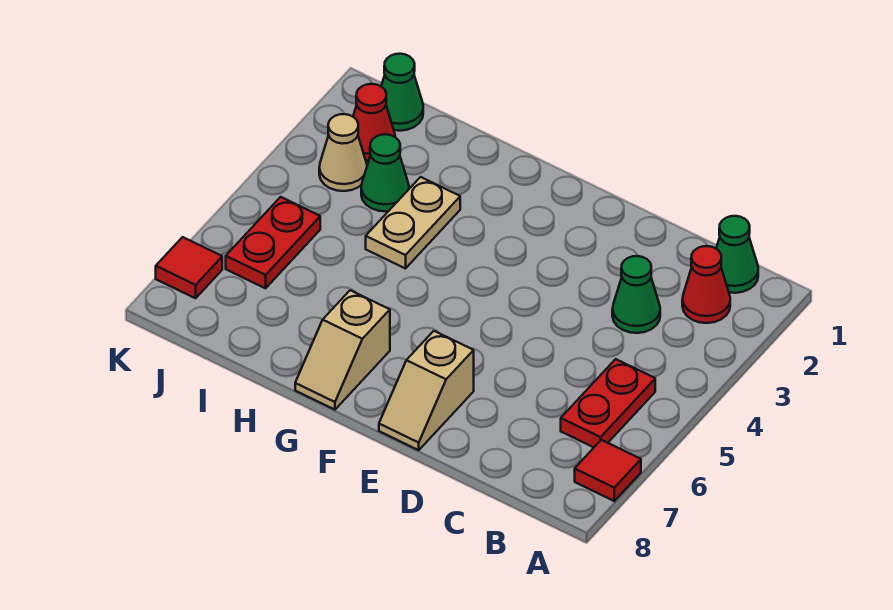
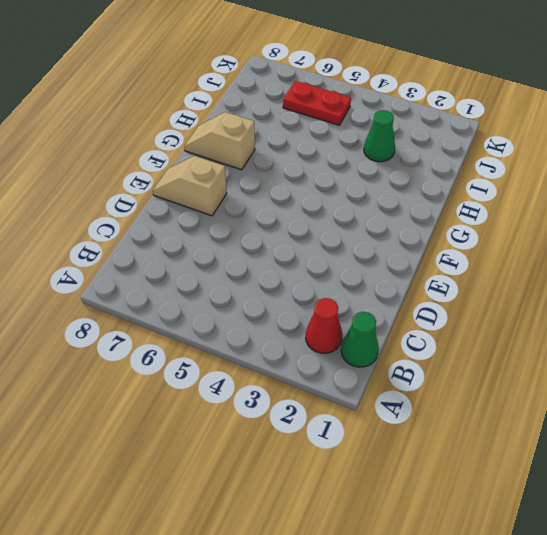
none -> red tile A7 level 1
none -> red plate B5:B6 level 1
none -> green cone C3 level 1

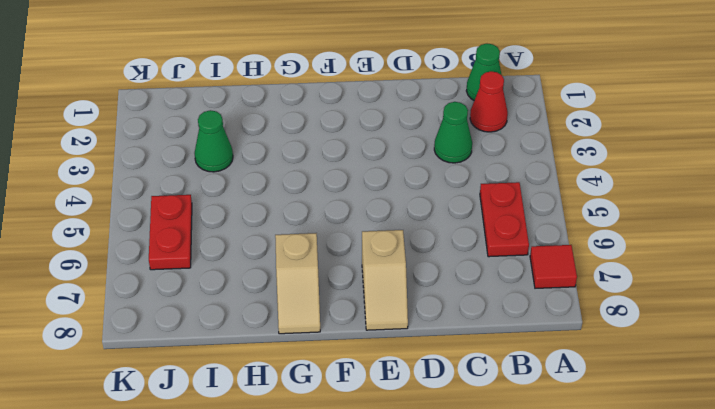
none -> tan plate H3:H4 level 1
none -> green cone J1 level 1
none -> red cone J2 level 1

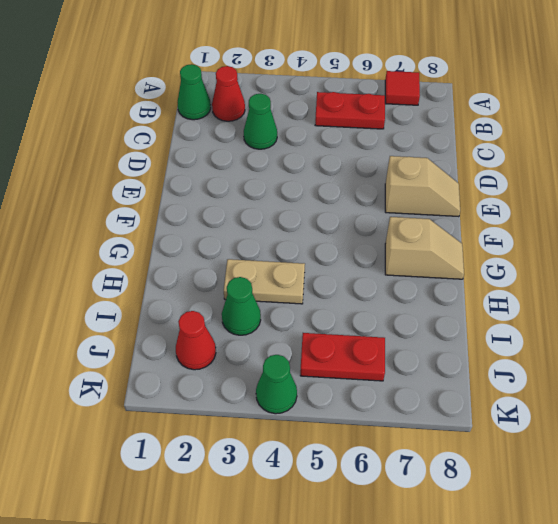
green cone K4 level 1 -> green cone J1 level 1
none -> tan cone J3 level 1
none -> red tile K7 level 1

